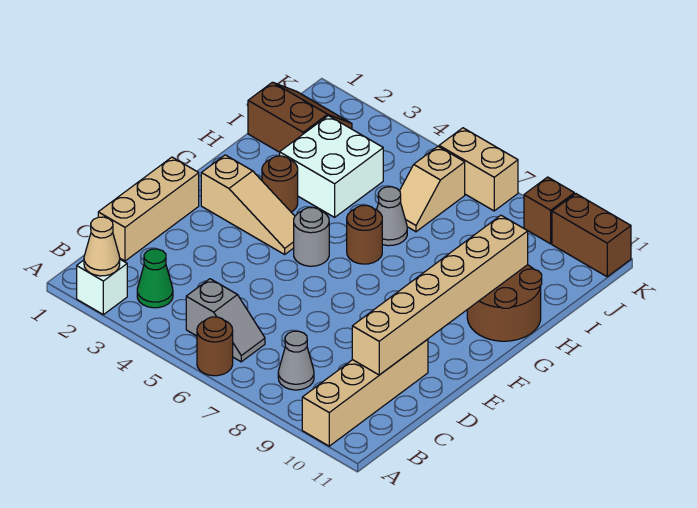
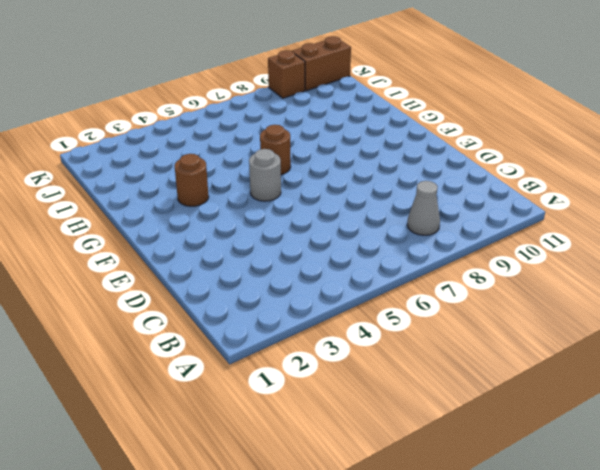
none -> white brick A2 level 1
none -> brown round brick A6 level 1
none -> tan brick A10:D10 level 1

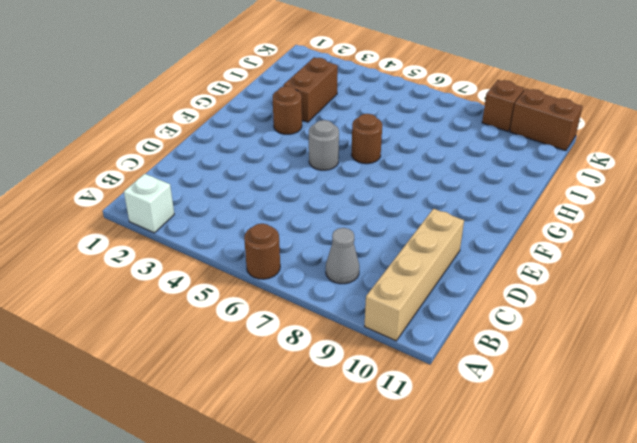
brown brick H3:I3 level 1 -> white brick H3:I4 level 1
none -> green cone B3 level 1
none -> grey slope B5:B6 level 1 top 5
none -> tan brick C1:E1 level 1

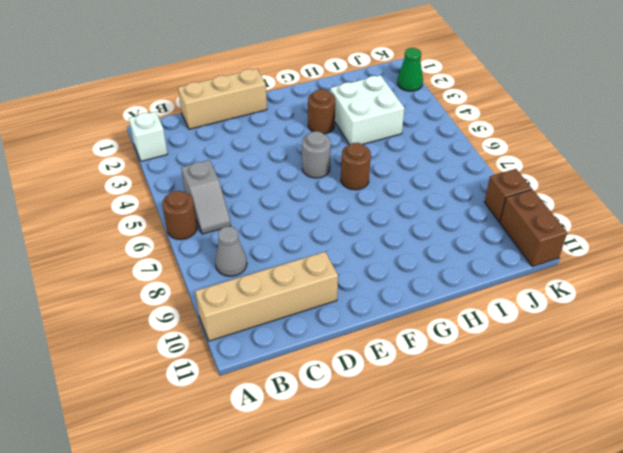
green cone K2 level 1 -> green cone B3 level 1
none -> tan slope F2:F4 level 1 top 2
none -> brown round brick G10:H11 level 1
none -> grey cone H6 level 1

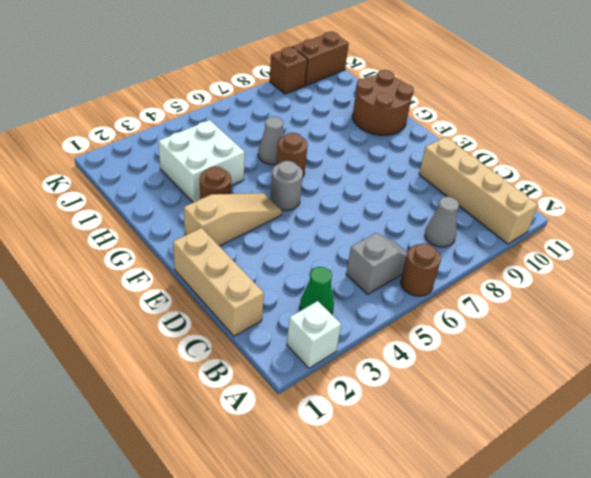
none -> brown slope I1:J2 level 1 top I
none -> tan slope I6:J6 level 1 top J
none -> tan brick K6:K7 level 1

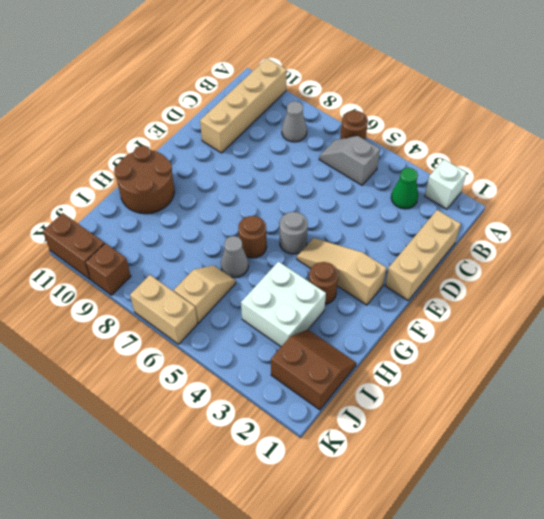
brown slope I1:J2 level 1 top J -> brown slope I1:J2 level 1 top I
none -> tan cone A2 level 2
none -> tan brick C10:H10 level 2

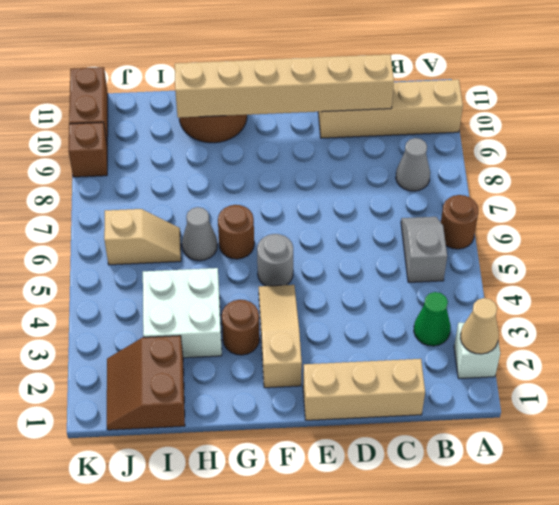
none -> tan brick K6:K7 level 1

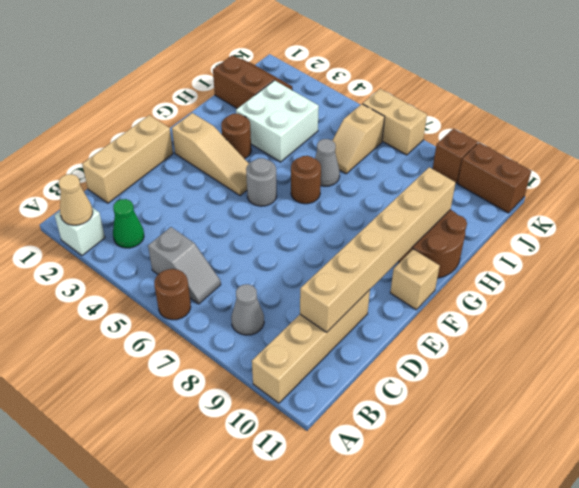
tan brick F11 level 1 -> none

